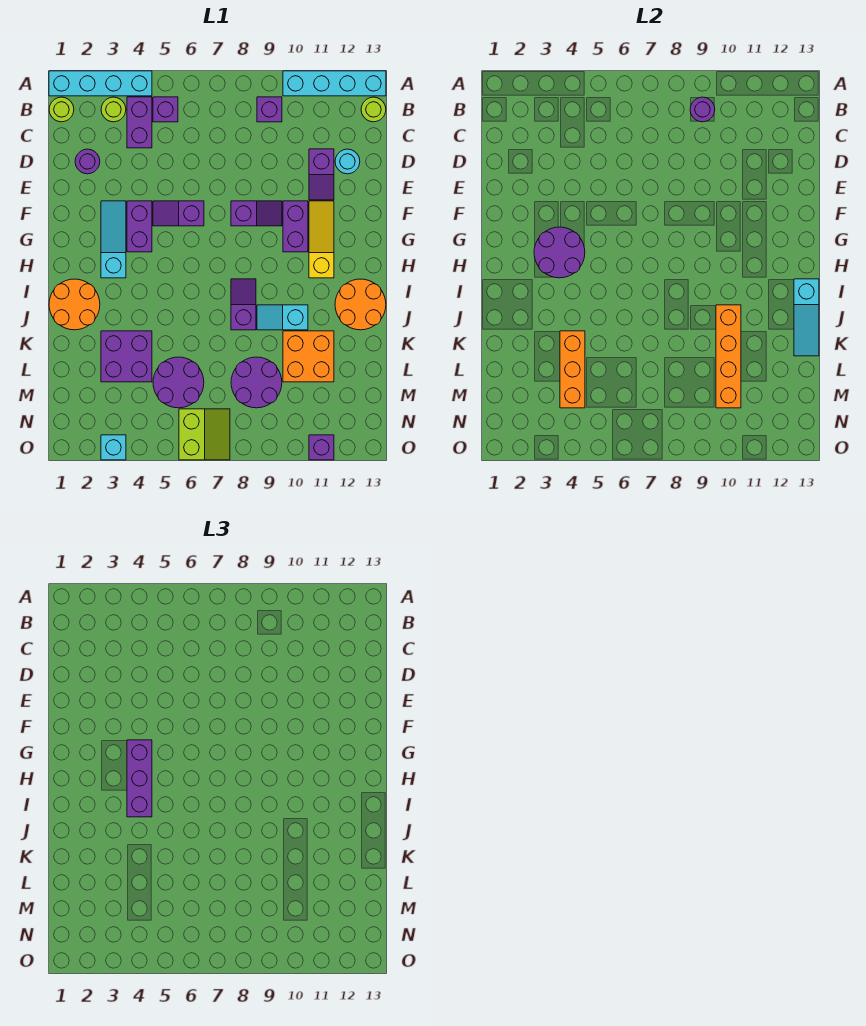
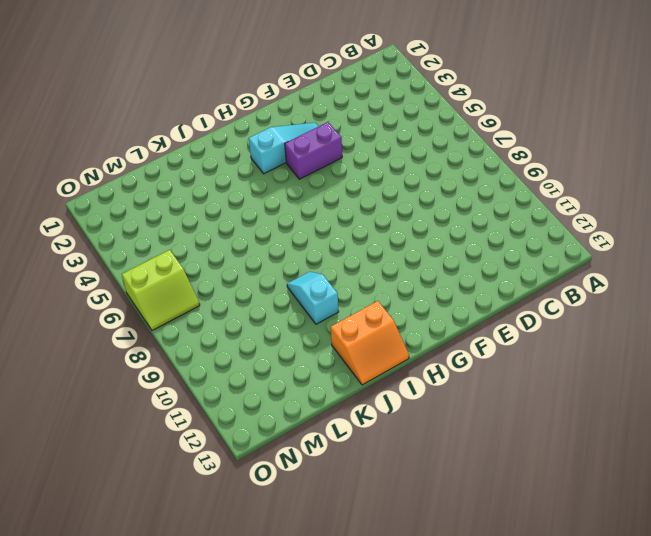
orange slope I12:J13 level 1 top 12 -> orange round brick I12:J13 level 1
none -> cyan brick A1:A4 level 1
none -> cyan brick A10:A13 level 1
none -> lime round brick B1 level 1
none -> lime round brick B3 level 1

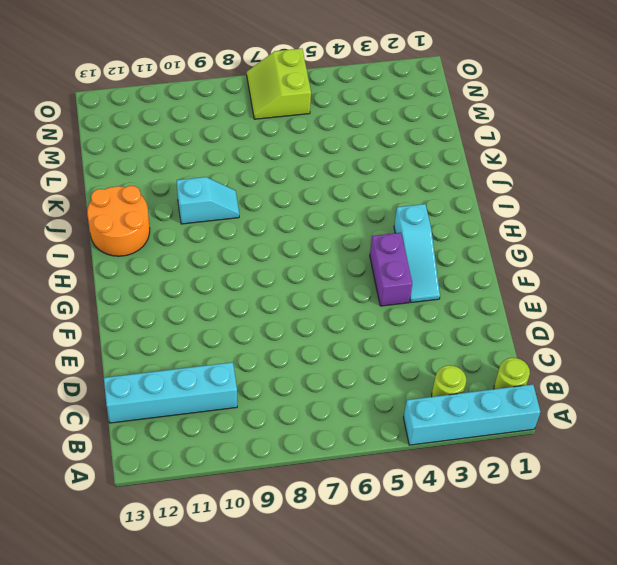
cyan brick C10:C13 level 1 -> cyan brick A10:A13 level 1
none -> purple brick B4:C4 level 1
none -> purple brick B5 level 1
none -> purple brick B9 level 1
none -> lime round brick B13 level 1

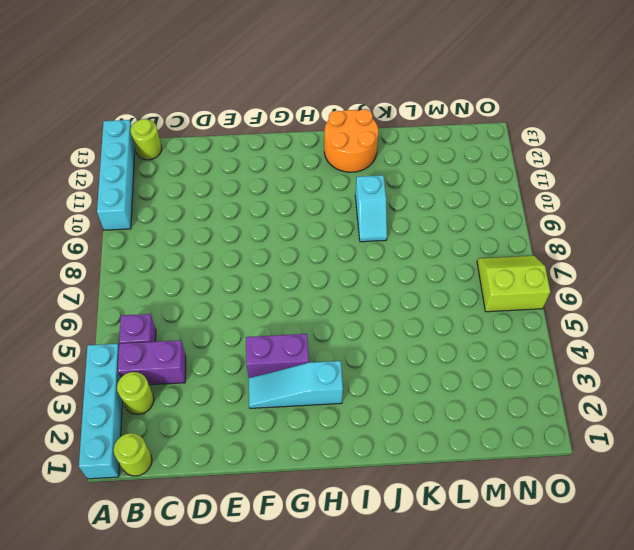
none -> purple brick B9 level 1
none -> purple round brick D2 level 1
none -> purple slope D11:E11 level 1 top D
none -> cyan round brick D12 level 1

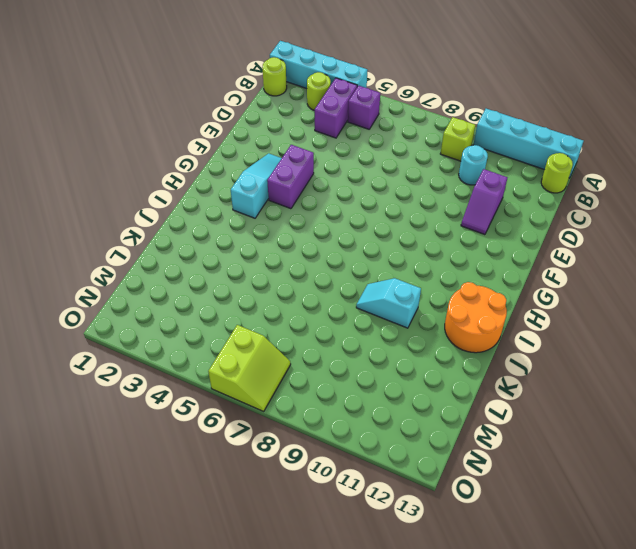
lime brick B9 level 1 -> purple brick B9 level 1
cyan round brick C10 level 1 -> cyan round brick D12 level 1
none -> purple round brick D2 level 1
none -> purple slope F5:F6 level 1 top 6
none -> purple slope F8:F9 level 1 top 8
none -> purple brick F10:G10 level 1

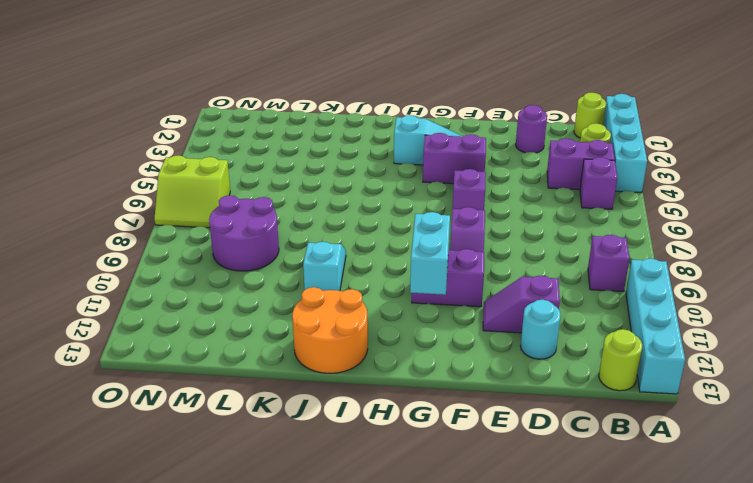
cyan brick G10:G11 level 2 -> none
none -> yellow slope F11:H11 level 1 top H
none -> orange round brick I1:J2 level 1
none -> purple slope I8:J8 level 1 top J
none -> purple brick K3:L4 level 1

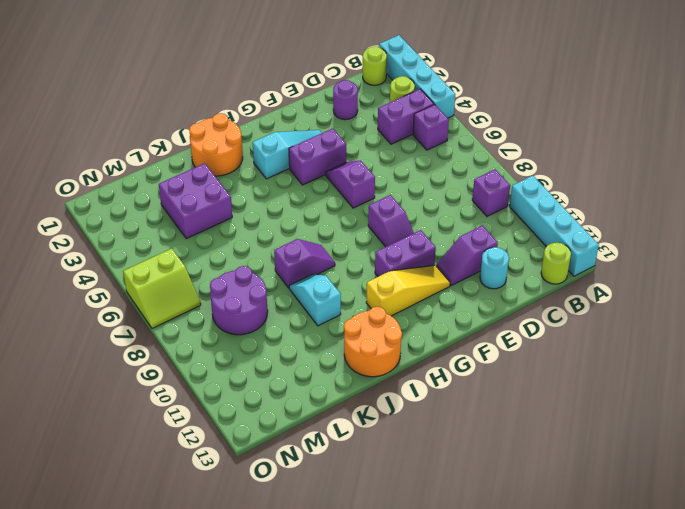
none -> orange brick K10:L11 level 1
none -> purple round brick L5:M6 level 1
none -> cyan brick O3 level 1
none -> purple brick O11 level 1

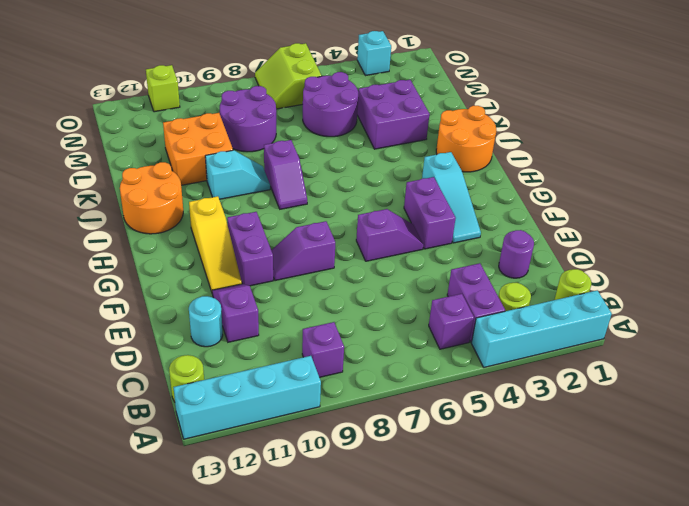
lime brick O11 level 1 -> purple brick O11 level 1
none -> purple round brick B9 level 2
none -> purple round brick G3:H4 level 2
none -> cyan slope I13:K13 level 2 top I
none -> orange brick J10:M10 level 2

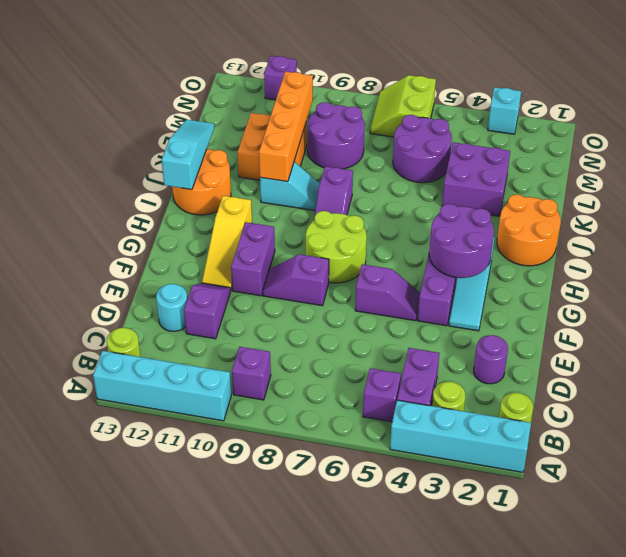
lime round brick G7:H8 level 1 -> none
none -> purple round brick B9 level 2
none -> orange brick K4:M4 level 2
none -> purple brick G4:I4 level 3

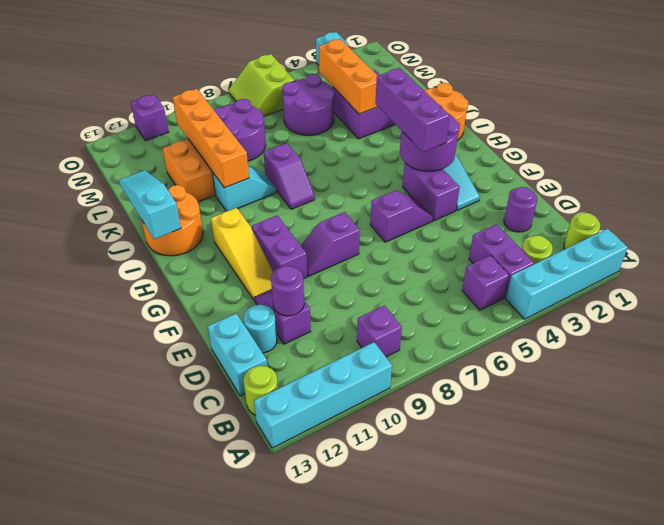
cyan brick C13:D13 level 1 -> none
purple round brick D11 level 2 -> purple round brick B9 level 2

